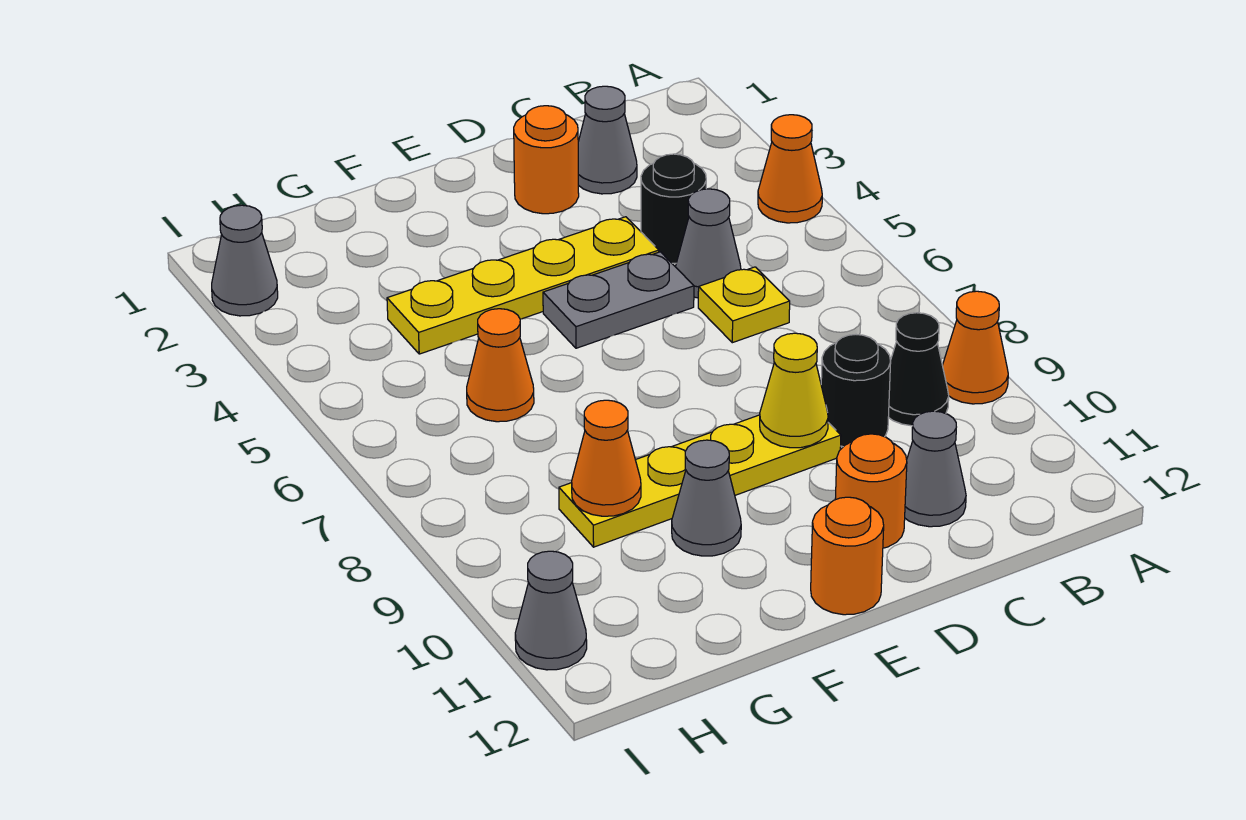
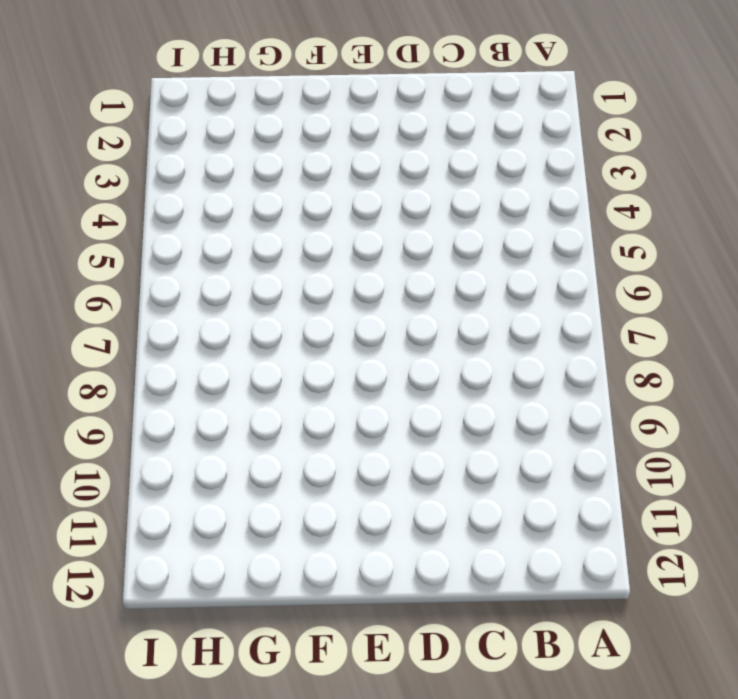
none -> orange cone A4 level 1
none -> orange cone A9 level 1
none -> black cone B9 level 1

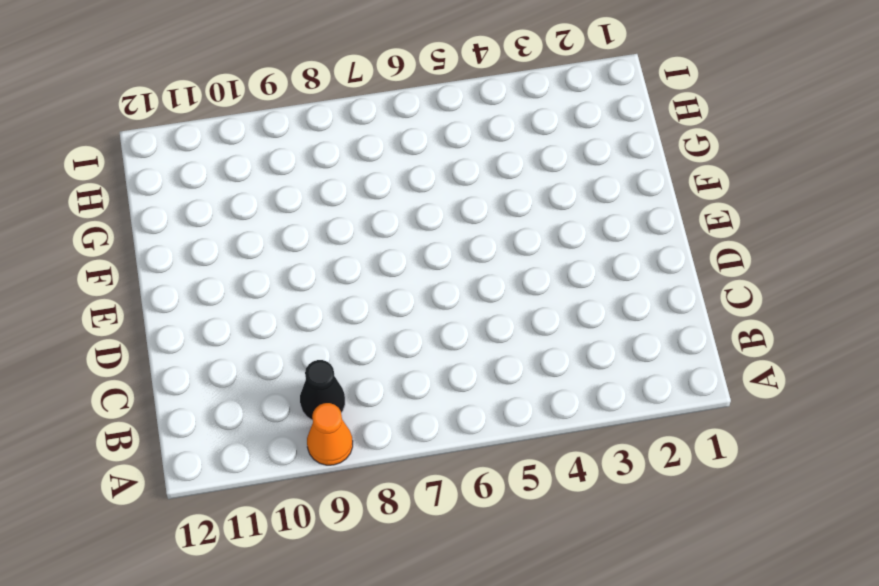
none -> orange cone A4 level 1
none -> grey cone C2 level 1
none -> black round brick C4 level 1

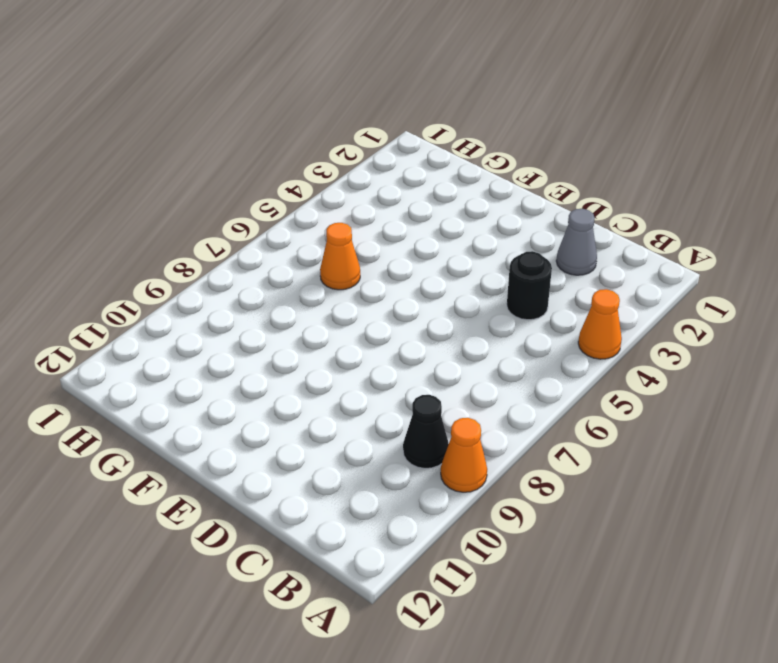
none -> grey cone C5 level 1
none -> yellow plate C6 level 1
none -> black round brick C9 level 1

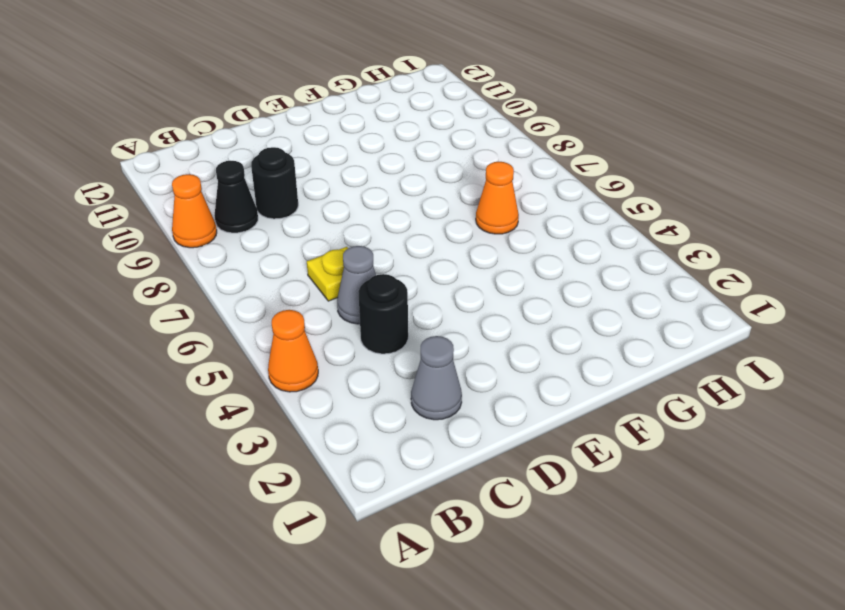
none -> grey cone C11 level 1
none -> orange round brick D2 level 1
none -> yellow plate D4:G4 level 1

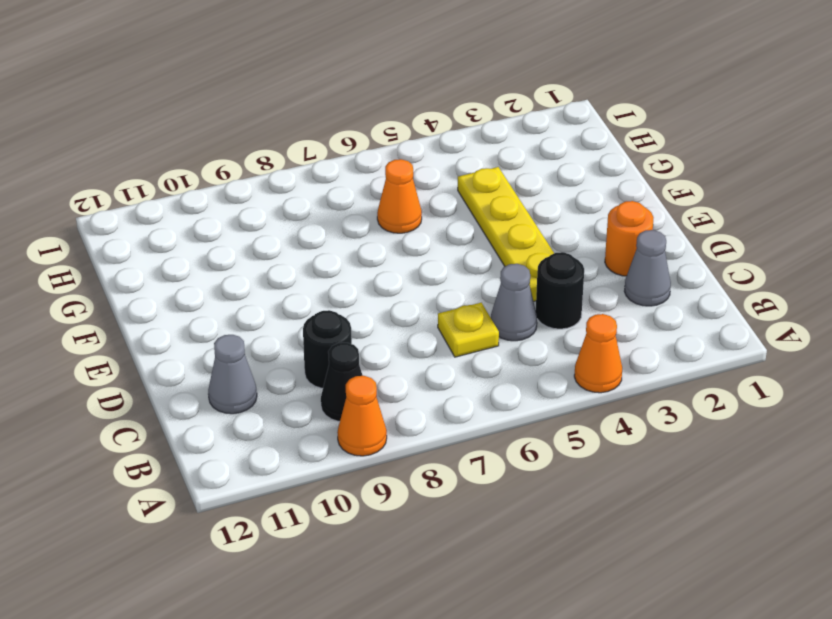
none -> grey plate D5:E5 level 1
none -> yellow plate D9:G9 level 1
none -> orange round brick D11 level 1

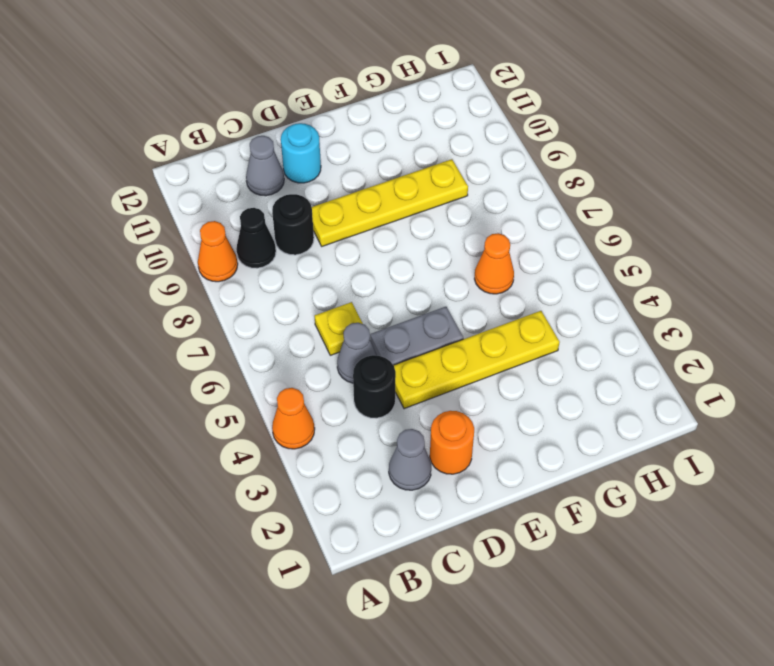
cyan round brick D11 level 1 -> orange round brick D11 level 1
none -> orange round brick E12 level 1
none -> grey cone F10 level 1
none -> grey cone I2 level 1

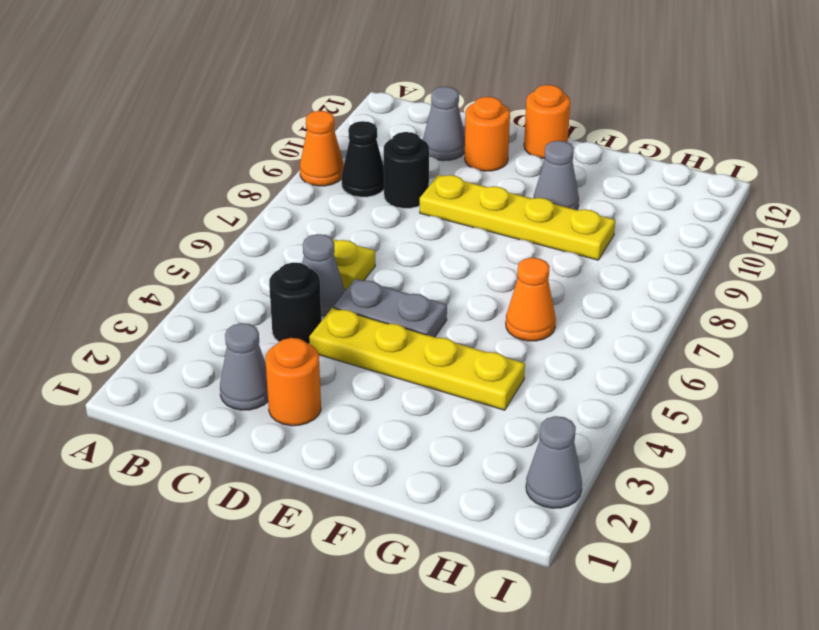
none -> orange cone A4 level 1
none -> grey cone I11 level 1
none -> yellow cone D9 level 2

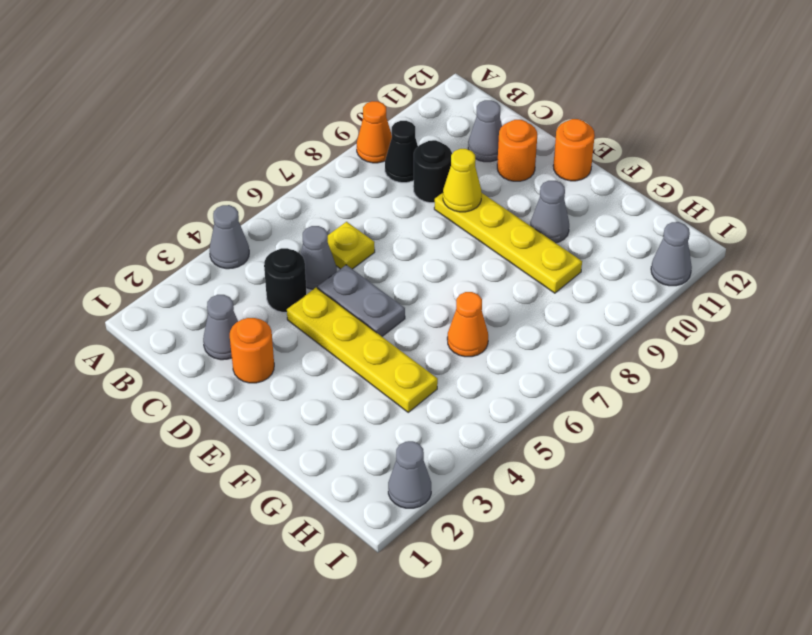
grey cone A4 level 1 -> orange cone A4 level 1
none -> orange cone G9 level 2

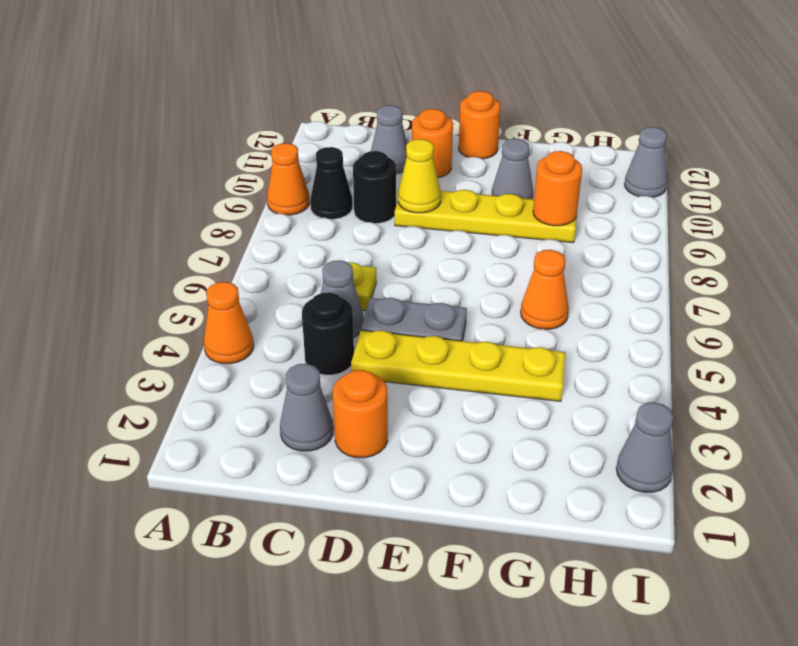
orange round brick G9 level 2 -> orange cone G9 level 2

